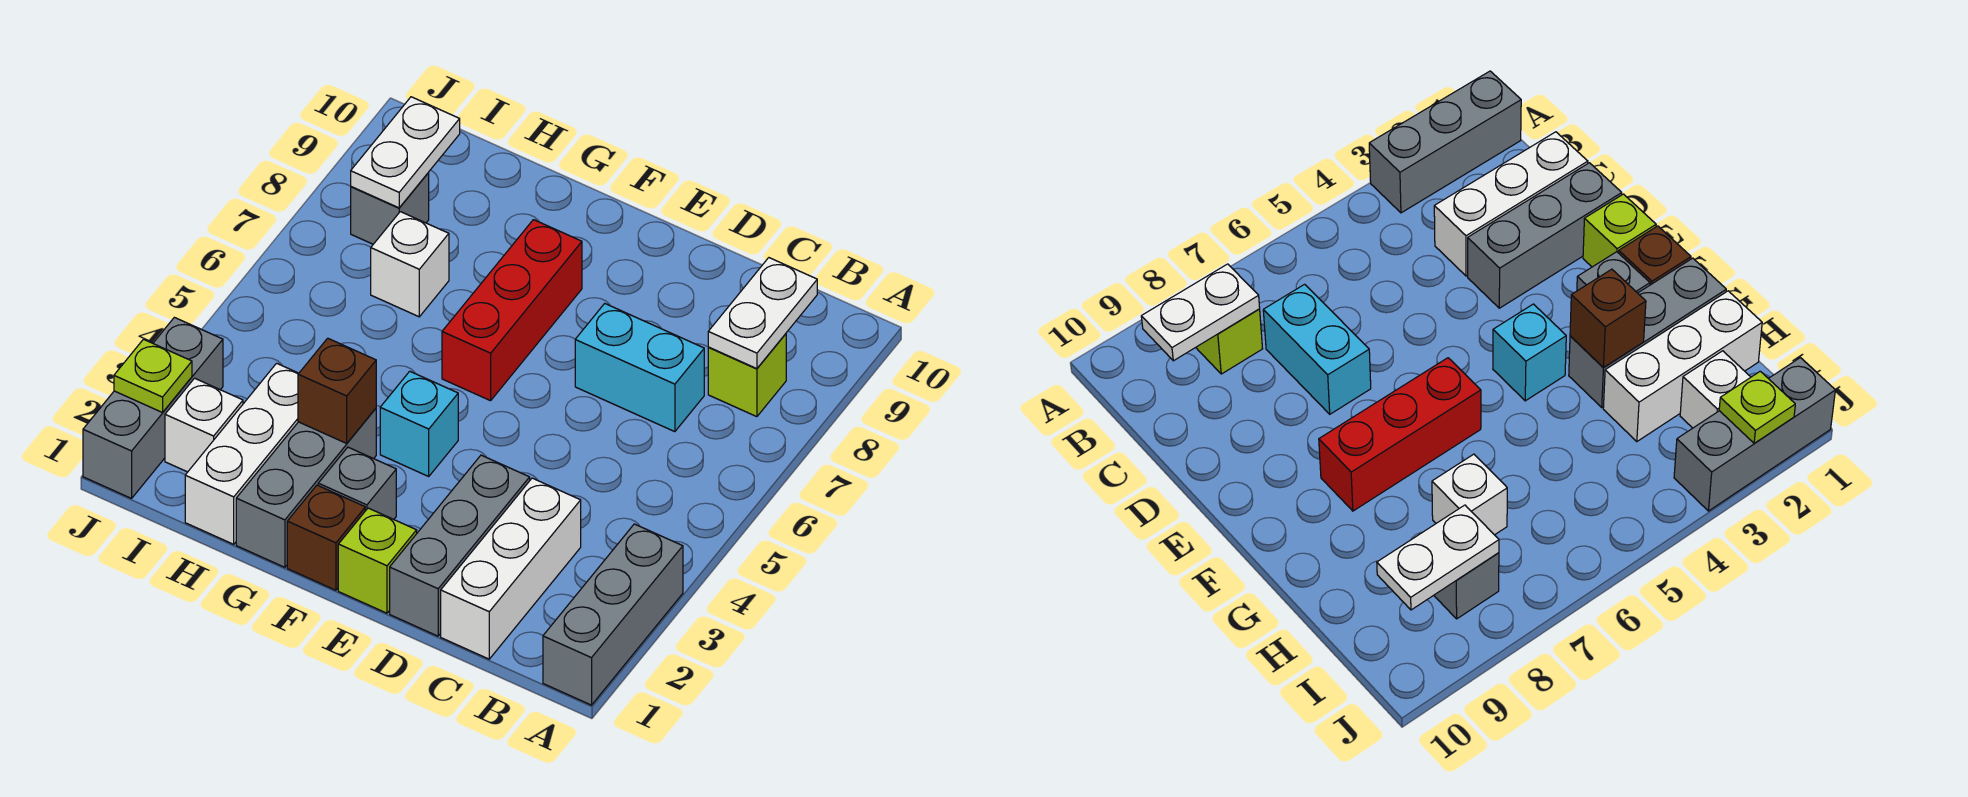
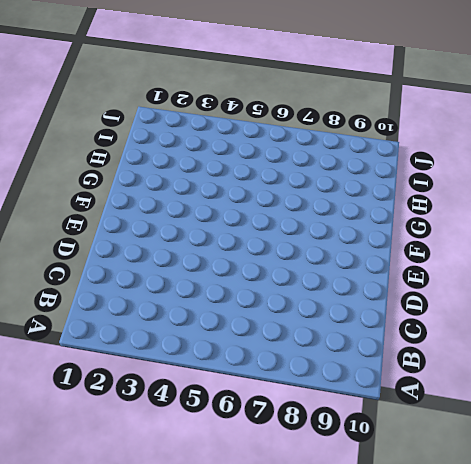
none -> grey brick A1:A3 level 1
none -> lime brick B8 level 1
none -> white brick C1:C3 level 1

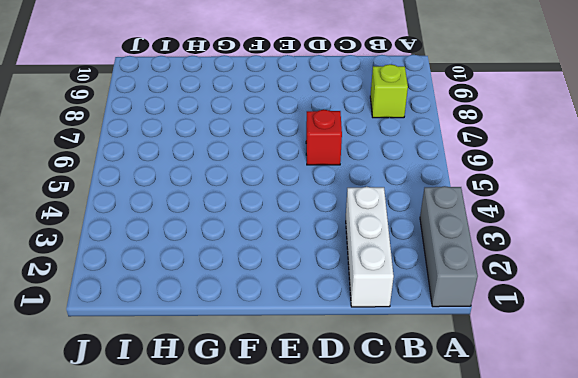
red brick D6 level 1 -> none
none -> cyan brick C7:D7 level 1
none -> grey brick D1:D3 level 1
none -> lime brick E1 level 1

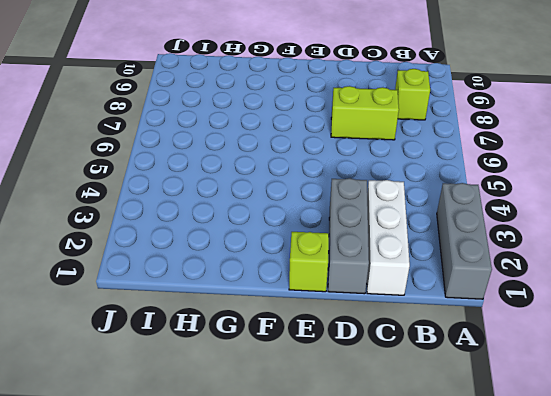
lime brick C7:D7 level 1 -> cyan brick C7:D7 level 1
none -> brown brick F1 level 1
none -> grey brick F2 level 1
none -> cyan brick F4 level 1

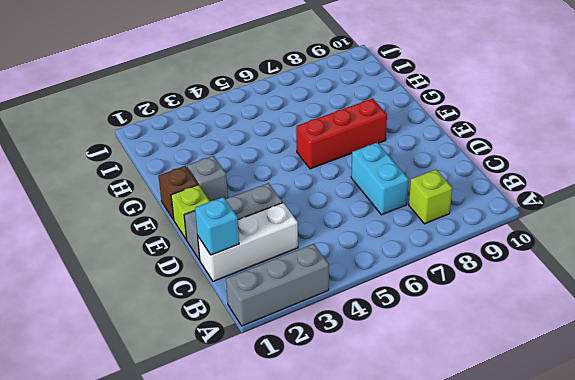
cyan brick C1 level 2 -> cyan brick F4 level 1
none -> grey brick G1:G3 level 1
none -> white brick H1:H3 level 1
none -> white brick H7 level 1

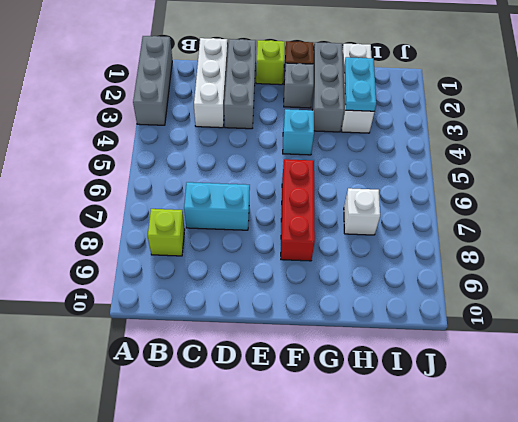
cyan plate H2:H3 level 2 -> none
none -> white brick I2 level 1
none -> grey brick I8 level 1
none -> grey brick J1:J3 level 1

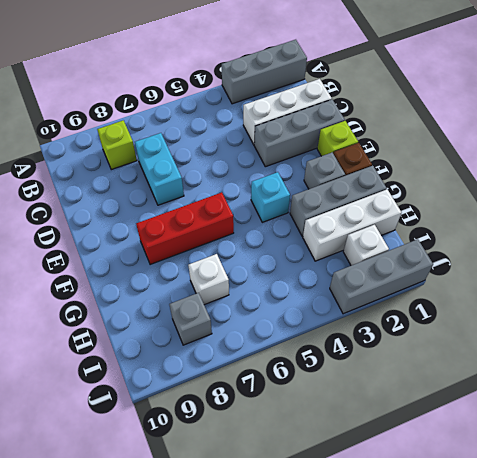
none -> white plate B8:B9 level 2
none -> brown brick G3 level 2
none -> white plate I8:I9 level 2

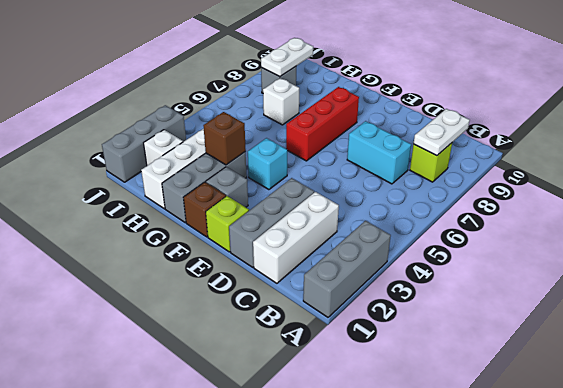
none -> lime plate J2 level 2

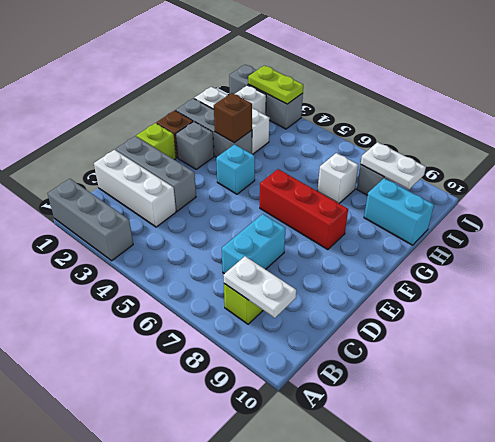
cyan brick H9:H10 level 1 -> none
lime plate J2:J3 level 2 -> lime plate J2 level 2

